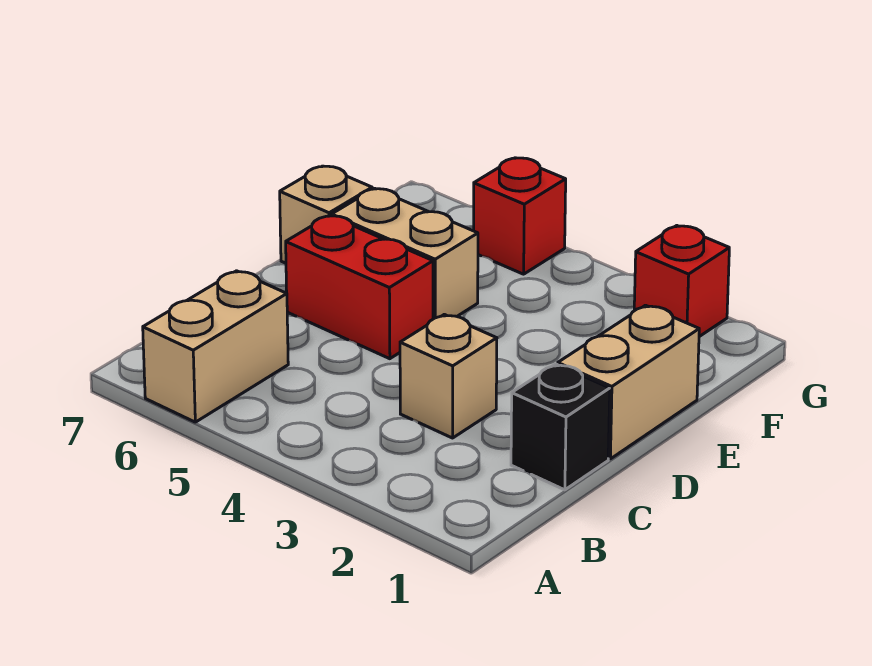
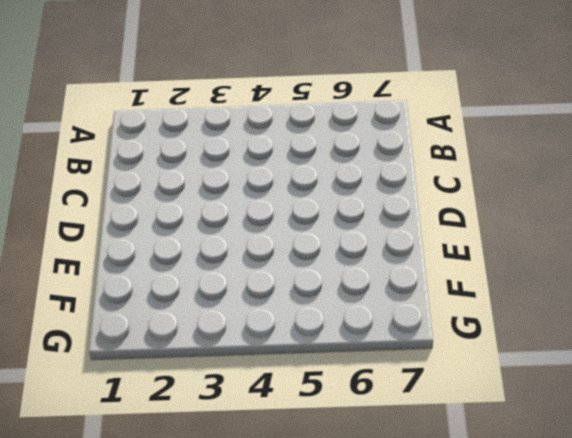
none -> tan brick A6:B6 level 1
none -> black brick C1 level 1

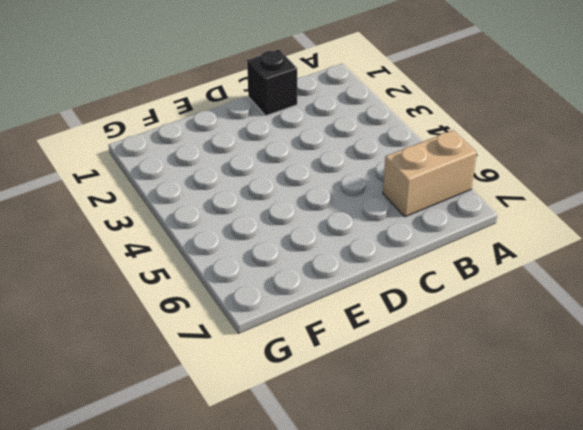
none -> tan brick C3 level 1
none -> tan brick D1:E1 level 1

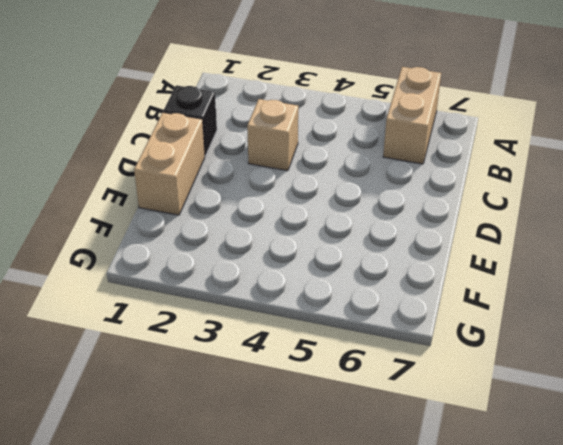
none -> red brick D5:D6 level 1
none -> tan brick E5:E6 level 1

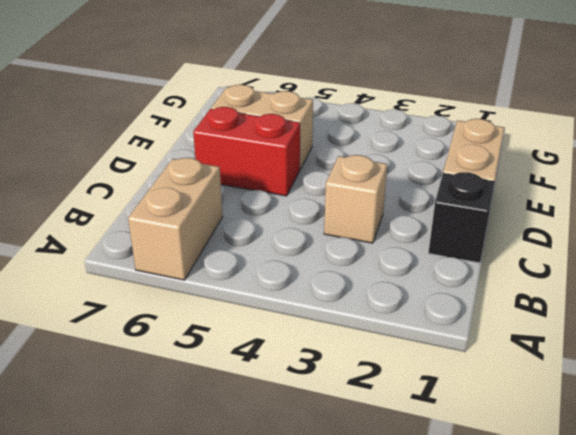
none -> tan brick E7 level 1
none -> red brick G2 level 1

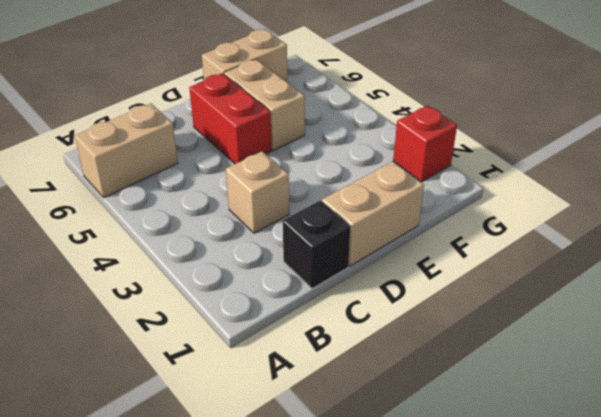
tan brick E7:F7 level 1 -> tan brick E7 level 1
none -> red brick G5 level 1

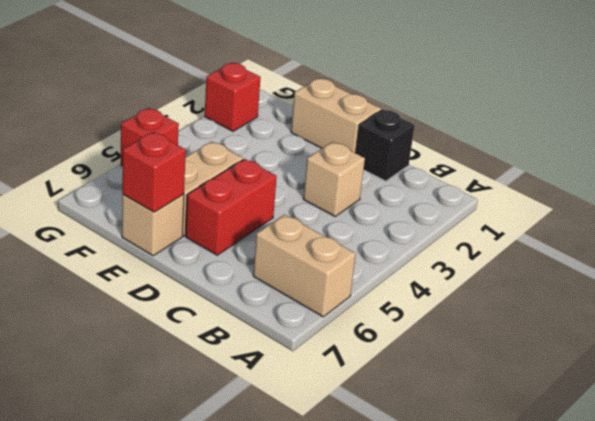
red brick E7 level 2 -> none

